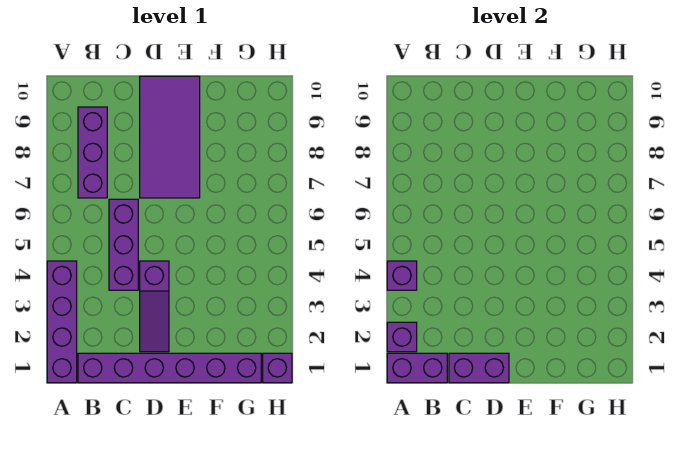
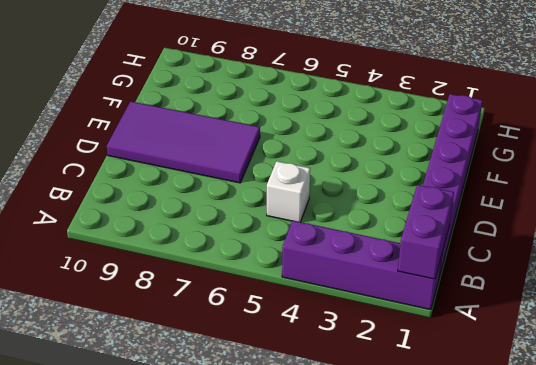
white brick C5 level 1 -> purple brick C4:C6 level 1
none -> purple brick B7:B9 level 1
none -> purple slope D2:D4 level 1 top 4

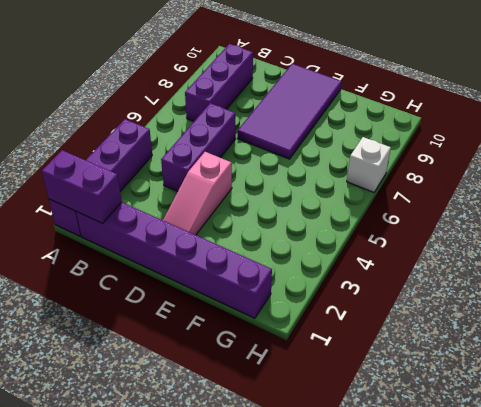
pink slope D2:D4 level 1 top 4 -> purple slope D2:D4 level 1 top 4
white brick H7 level 1 -> none
none -> purple brick H1 level 1
none -> purple brick A2 level 2

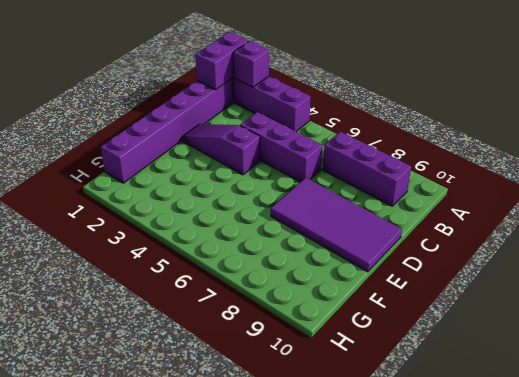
none -> purple brick H1 level 1
none -> purple brick A4 level 2

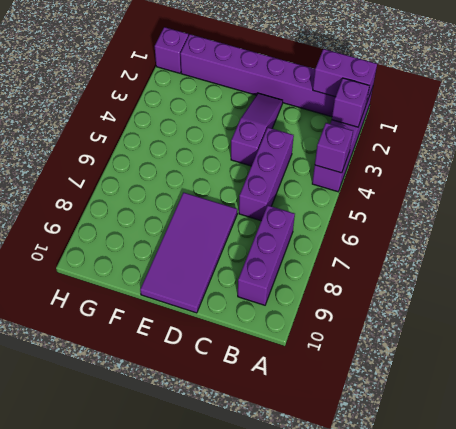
none -> purple brick C1:D1 level 2

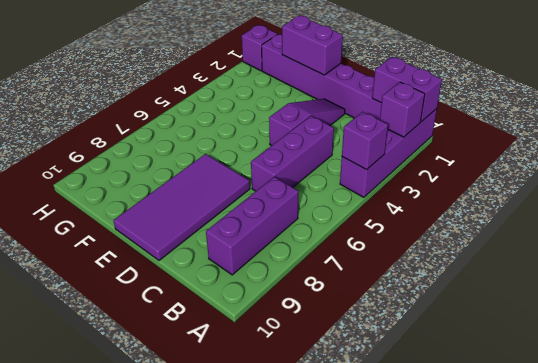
purple brick E1:F1 level 2 -> purple brick C1:D1 level 2

